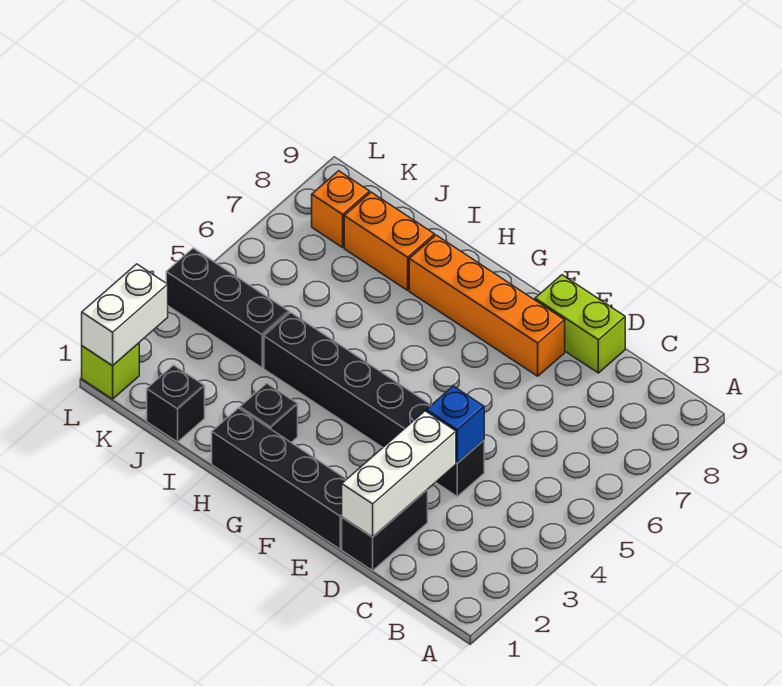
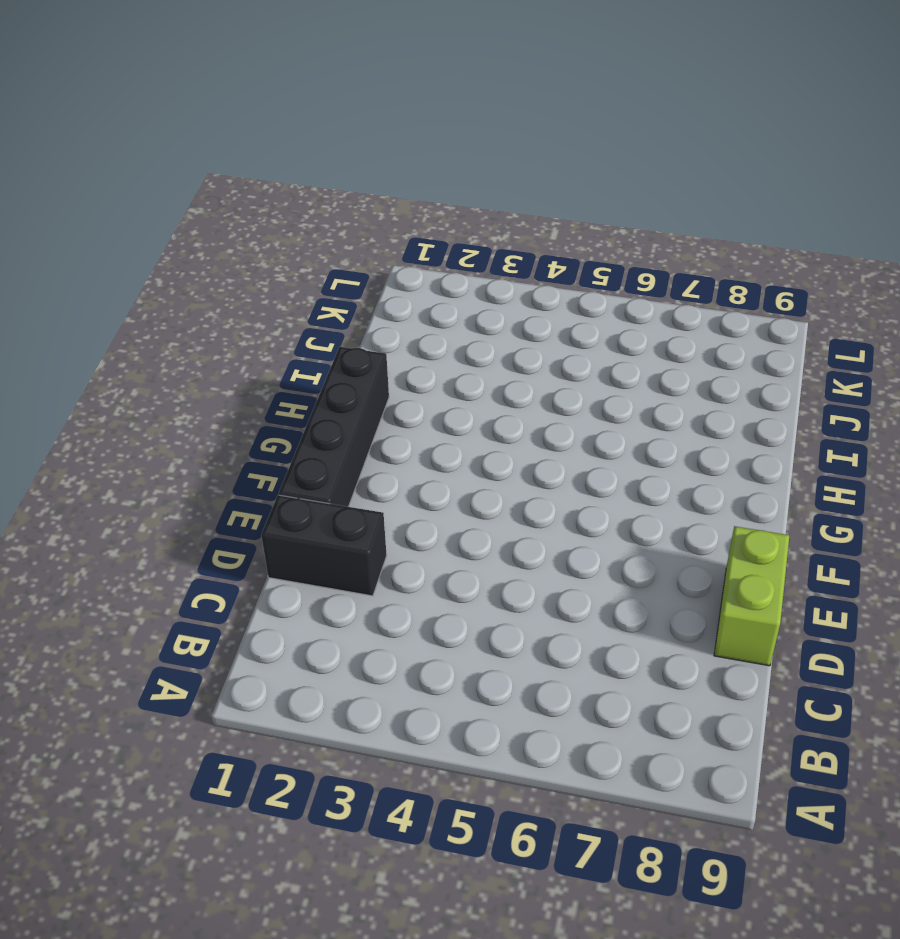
none -> black brick D4:I4 level 1
none -> orange brick E8:H8 level 1
none -> black brick H2 level 1

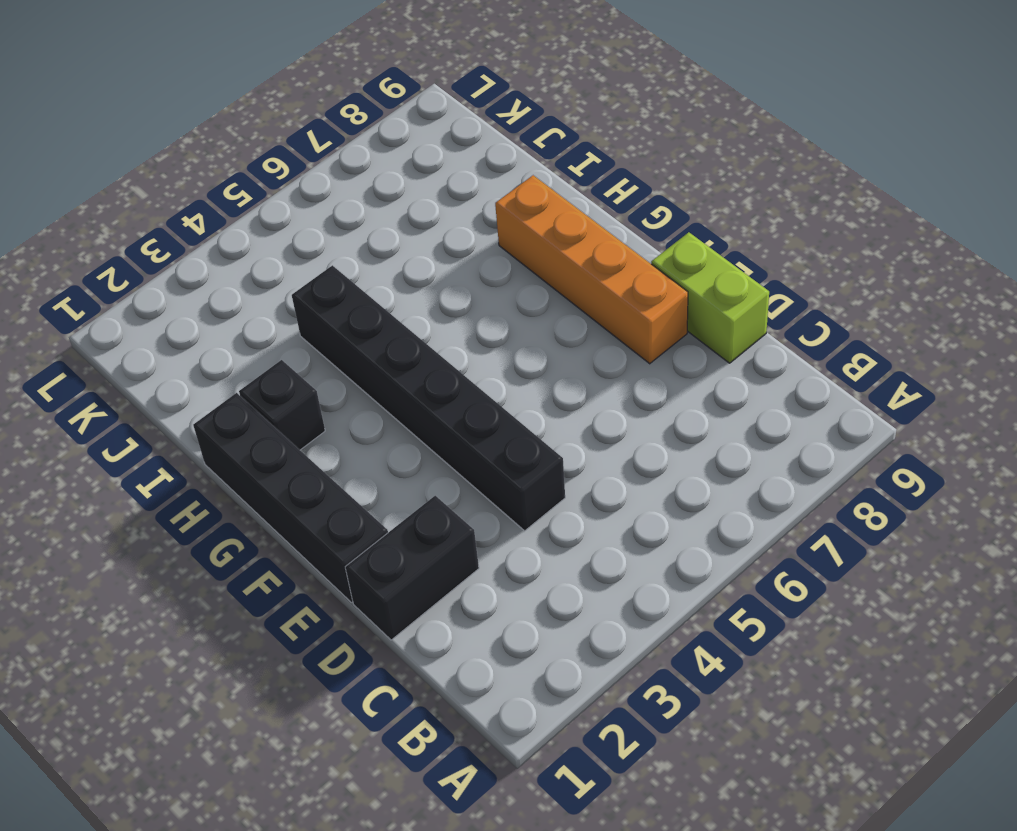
none -> orange brick I8:J8 level 1
none -> black brick J1 level 1
none -> black brick J4:L4 level 1

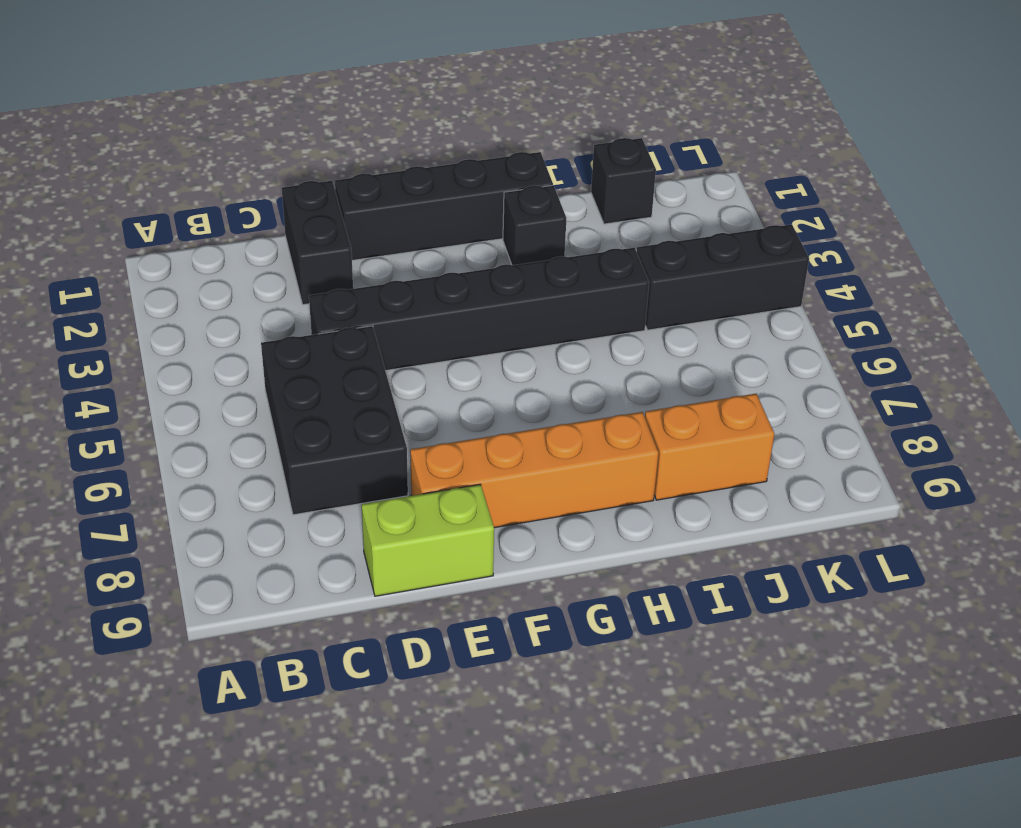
black brick C5:D7 level 1 -> none
none -> orange brick K8 level 1
none -> lime brick L1 level 1
none -> white brick D1:D3 level 2

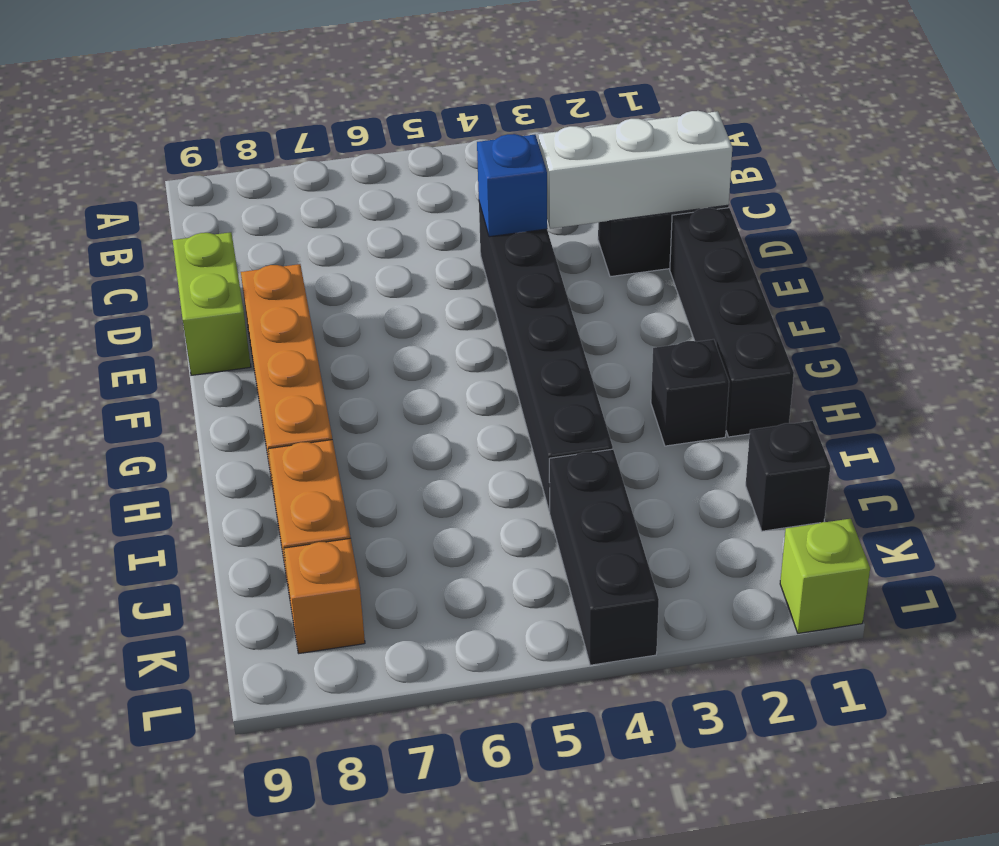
none -> white brick L1:L2 level 2

